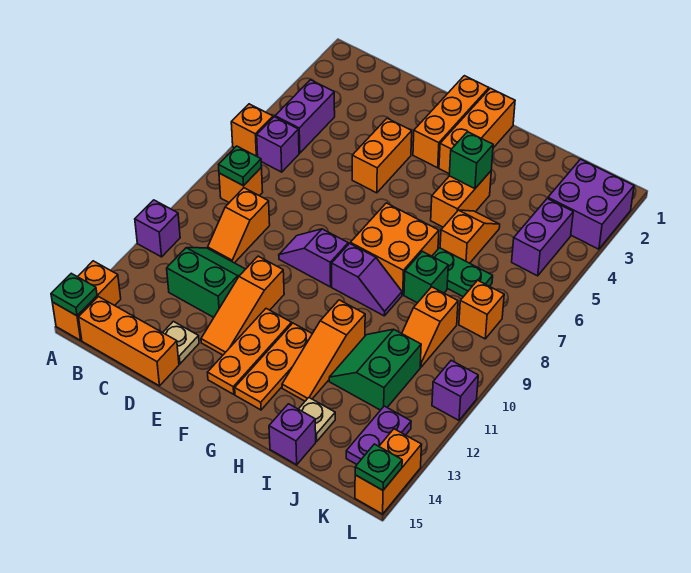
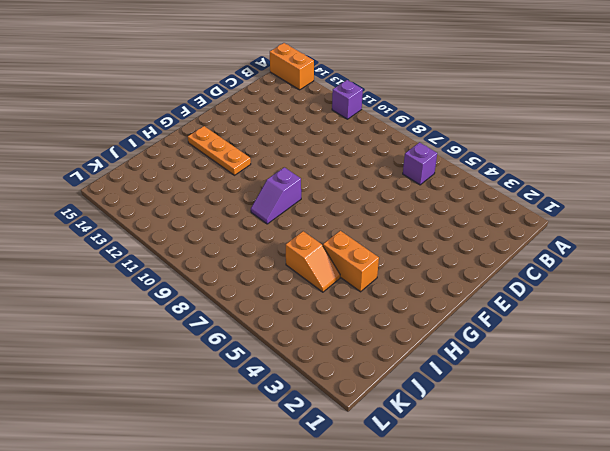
none -> orange brick A6 level 1
none -> purple brick B4:B5 level 1
none -> orange brick B8 level 1
none -> orange brick B15:D15 level 1

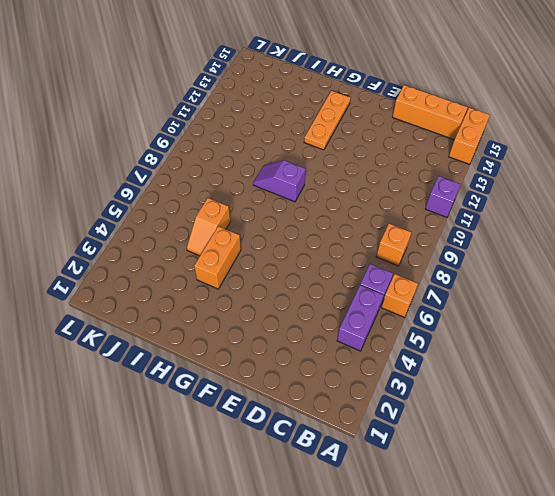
none -> orange slope C9:C10 level 1 top 9
none -> green slope C11:D12 level 1 top 12
none -> tan plate D14 level 1
none -> orange brick E4:E5 level 1

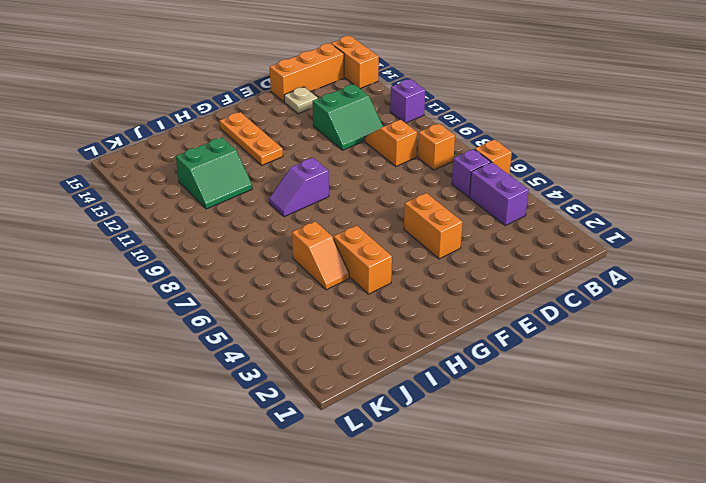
green slope I11:J12 level 1 top 12 -> green slope I11:J12 level 1 top J
none -> purple slope E9:F9 level 1 top F
none -> orange slope E11:E13 level 1 top 11
none -> orange brick F1:F3 level 1
none -> orange plate F12:F14 level 1

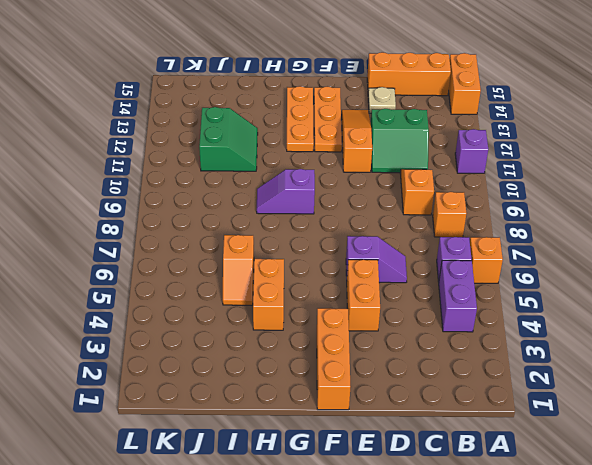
purple slope D6:E6 level 1 top E -> purple slope E9:F9 level 1 top F
none -> orange brick G1:G3 level 1
none -> orange brick G7:H8 level 1
none -> orange slope H11:H13 level 1 top 11
none -> green plate I7:J7 level 1

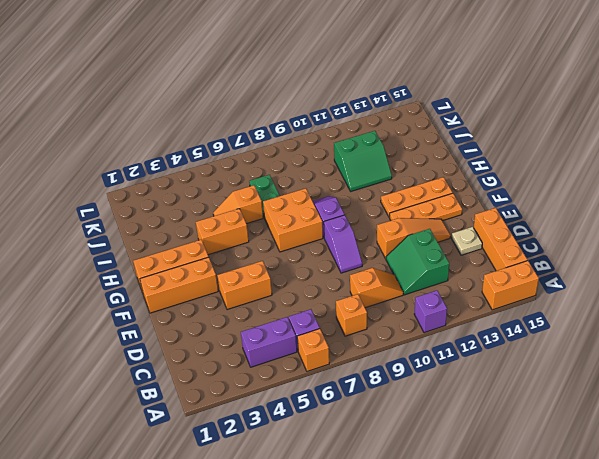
none -> orange slope H11:H13 level 1 top 11
none -> green brick I8 level 1
none -> tan plate I14 level 1
none -> purple brick I15 level 1

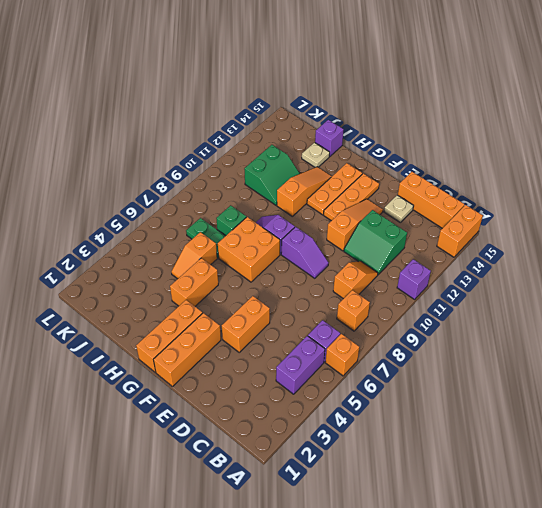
none -> orange slope J9:J10 level 1 top 9
none -> purple brick K2:L3 level 1
none -> purple brick K4:K5 level 1
none -> orange brick K8 level 1

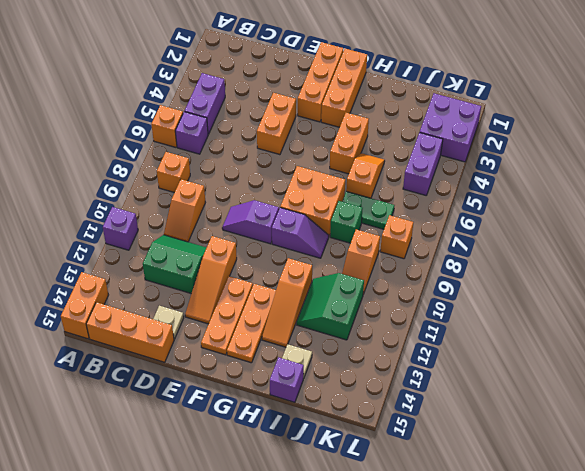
none -> purple plate K13:K14 level 1
none -> purple brick L11 level 1
none -> orange brick L14:L15 level 1
none -> green plate A15 level 2

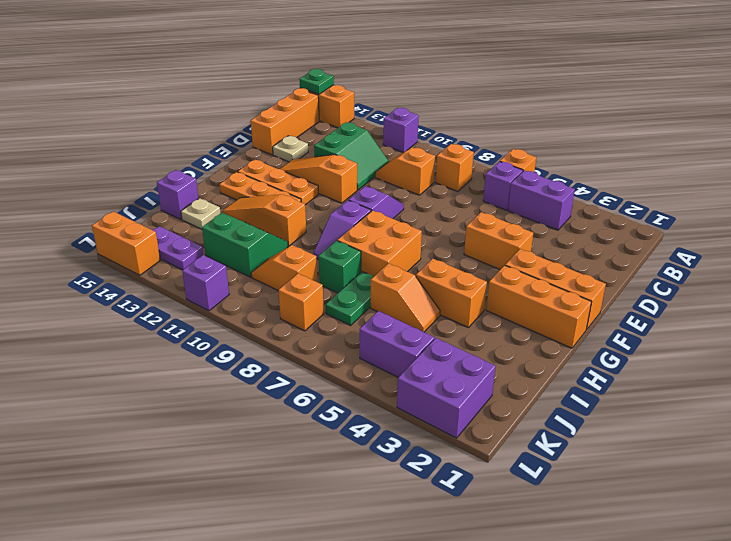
none -> green plate B8 level 2
none -> green brick H4 level 2
none -> green plate L15 level 2

